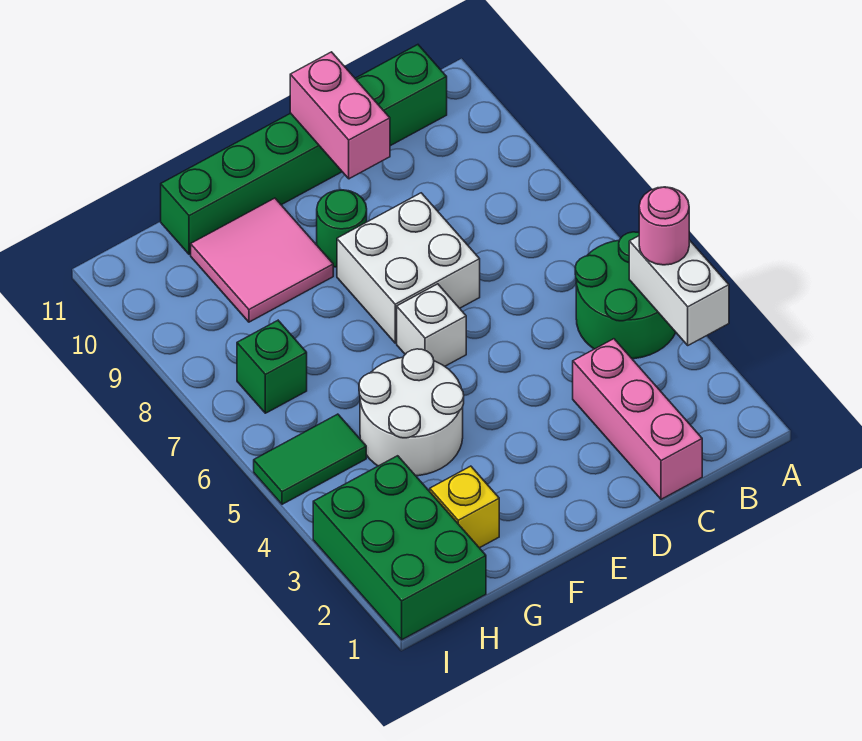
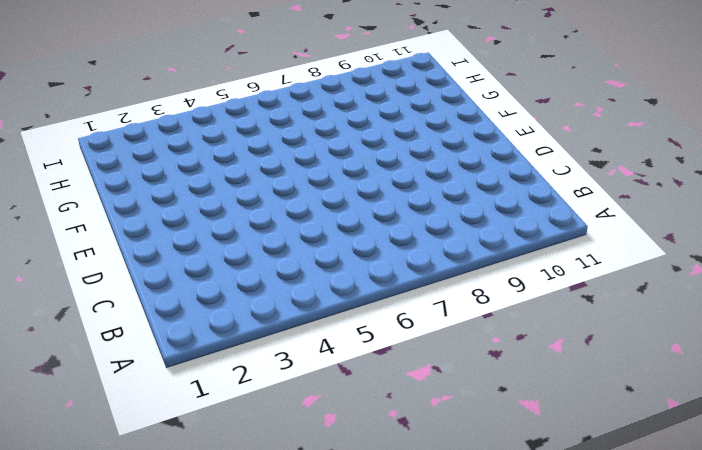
none -> green round brick A4:B5 level 1
none -> green brick B11:G11 level 1
none -> pink brick C1:C3 level 1

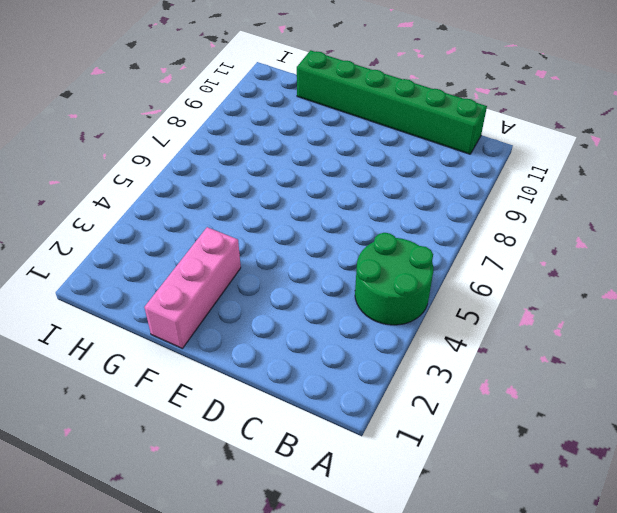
pink brick F1:F3 level 1 -> pink brick C1:C3 level 1
none -> white brick D7:E8 level 1
none -> white brick E6 level 1
none -> green round brick E9 level 1

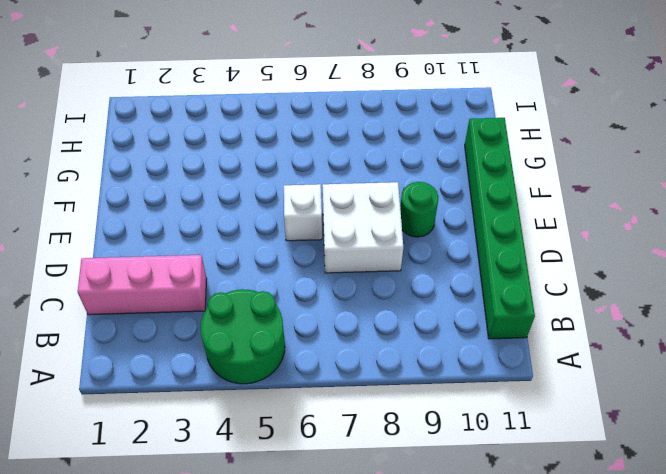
none -> white round brick F4:G5 level 1
none -> pink tile F9:G10 level 1
none -> yellow brick G2 level 1

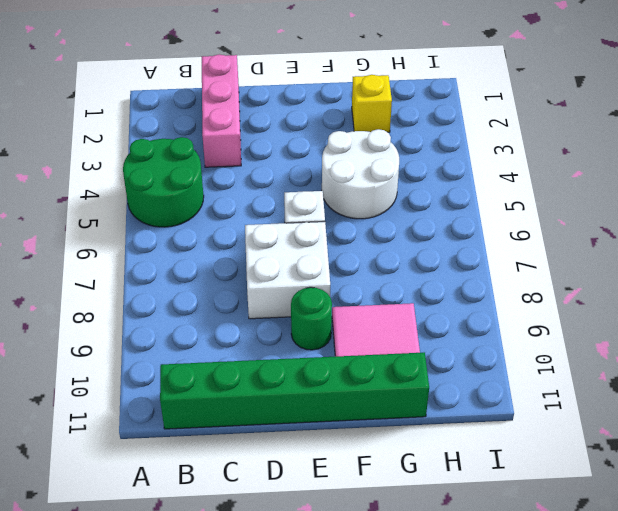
none -> green brick H1:I3 level 1
none -> green tile H5:I5 level 1
none -> green brick H7 level 1

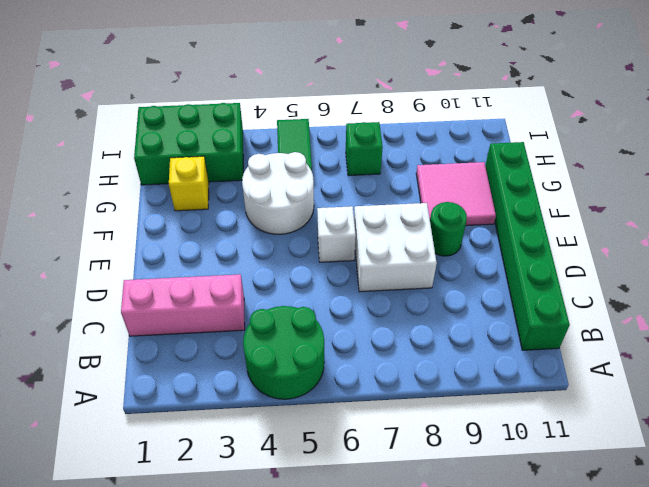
none -> white brick A3:A4 level 2
none -> pink brick D10:D11 level 2
none -> pink round brick A4 level 3

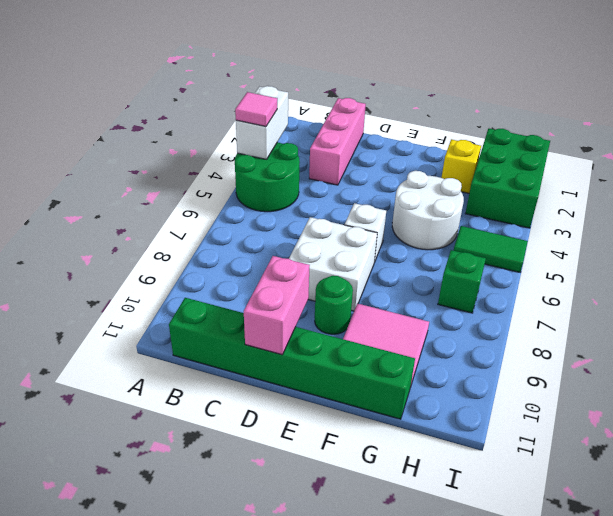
pink tile A4 level 3 -> pink round brick A4 level 3

